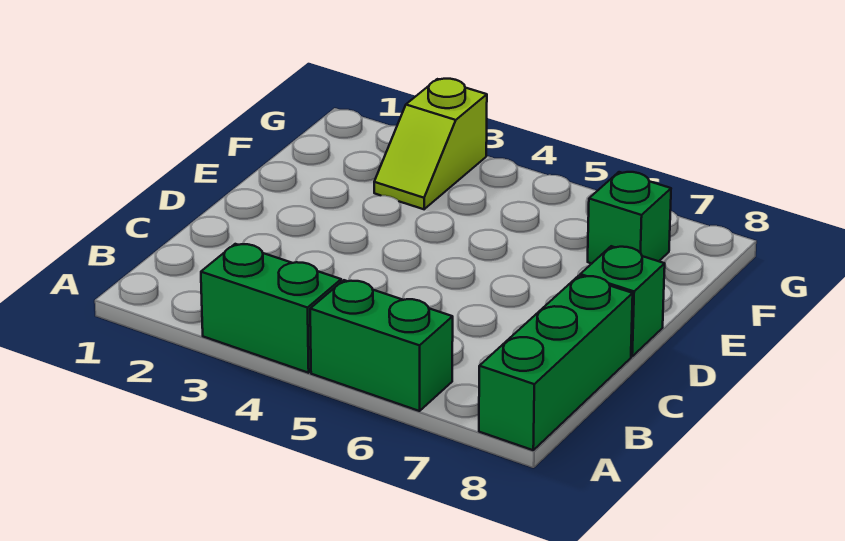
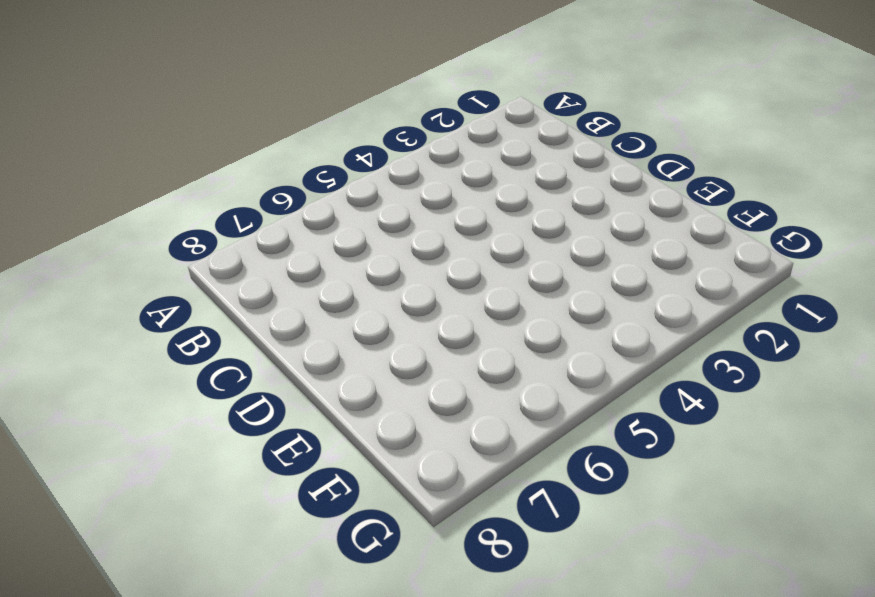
none -> green brick A3:A4 level 1
none -> green brick A5:A6 level 1

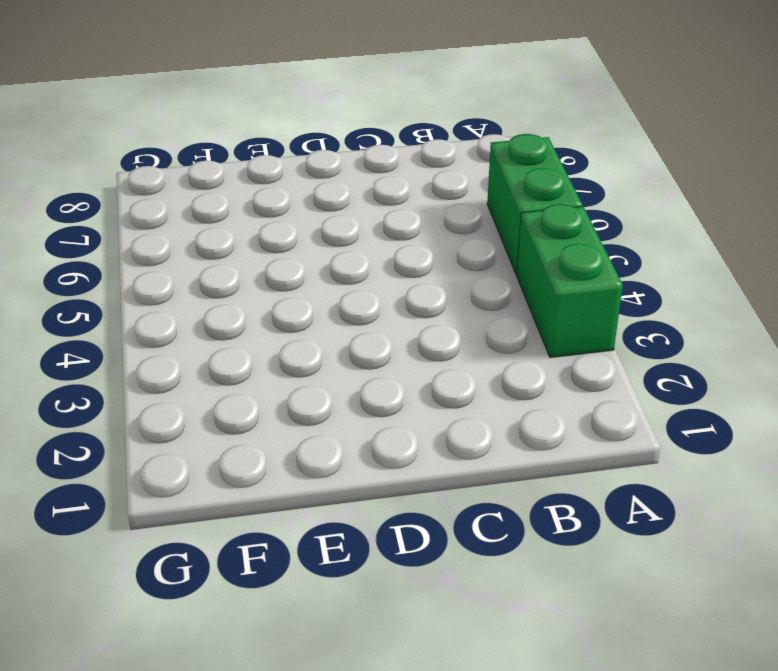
none -> green brick A8:C8 level 1
none -> green brick D8 level 1

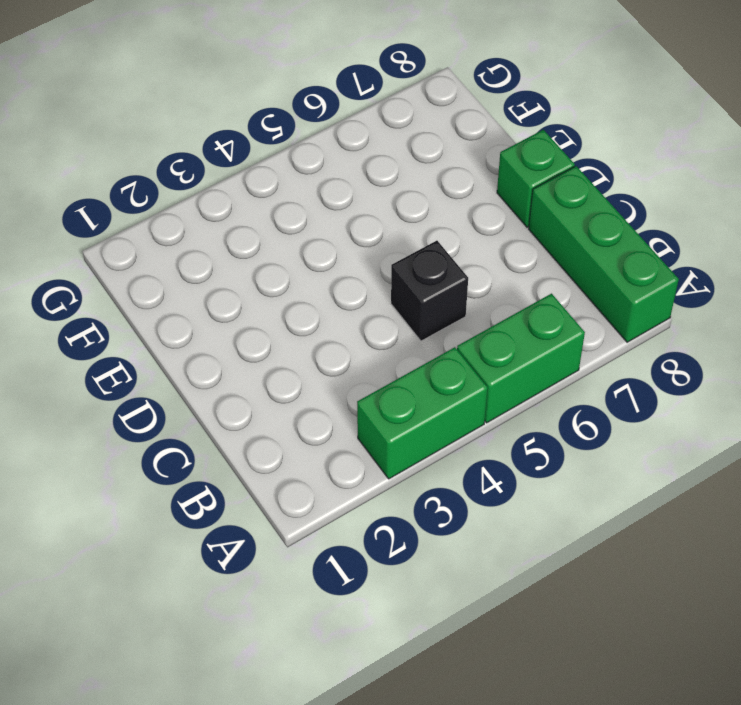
black brick C5 level 1 -> none
none -> lime slope F3:G3 level 1 top G
none -> green brick F7 level 1

